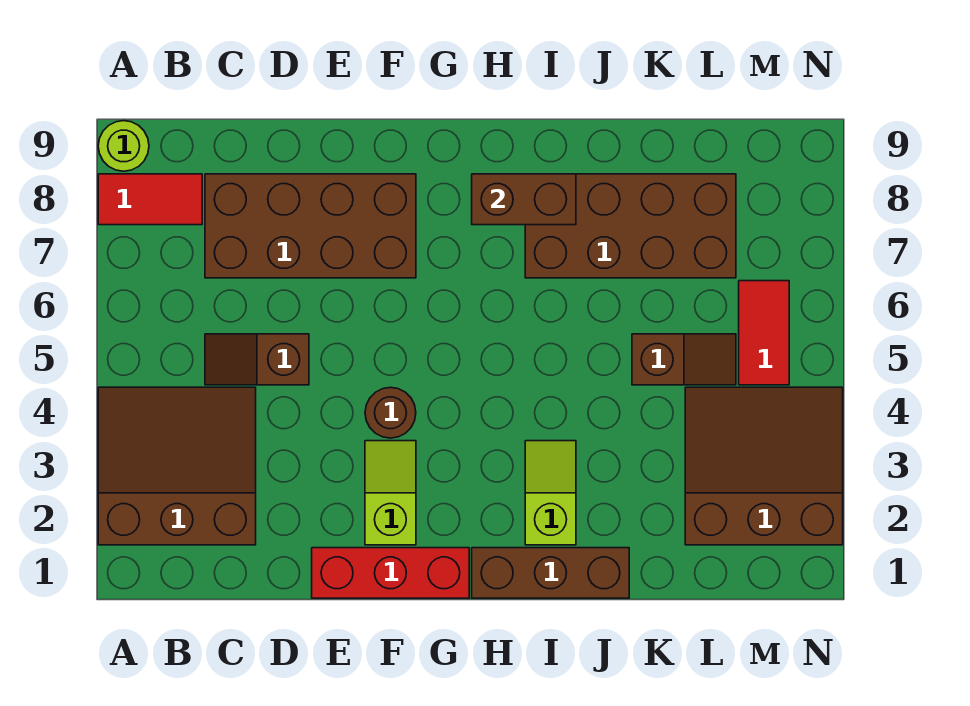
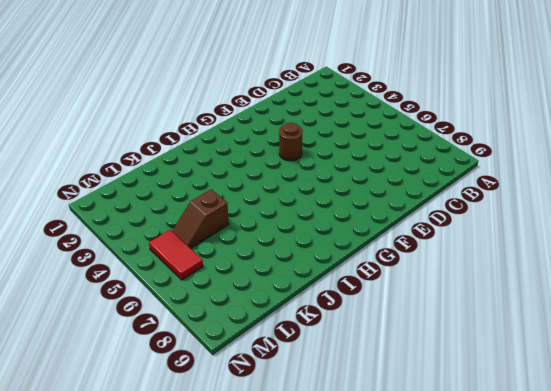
none -> brown slope A2:C4 level 1 top 2
none -> red tile A8:B8 level 1
none -> lime round brick A9 level 1

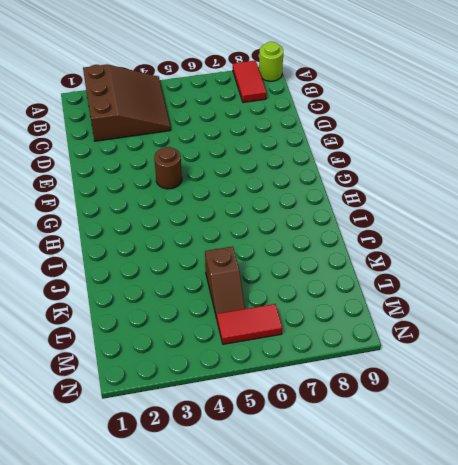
none -> brown slope C5:D5 level 1 top D
none -> brown brick C7:F8 level 1
none -> red brick E1:G1 level 1

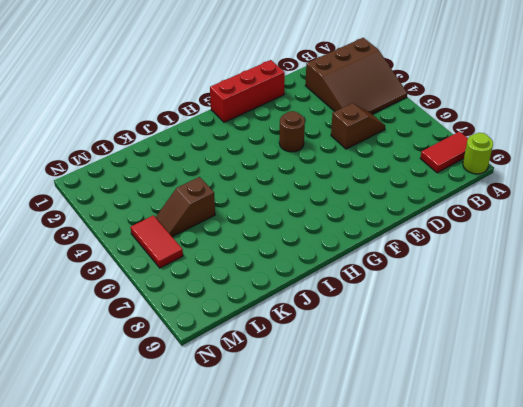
none -> brown brick C7:F8 level 1
none -> lime slope F2:F3 level 1 top 2
none -> brown brick H1:J1 level 1

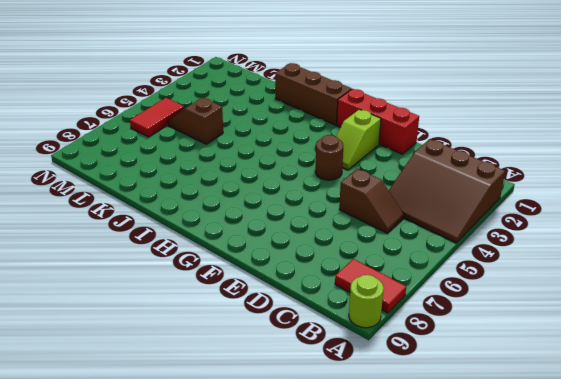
none -> brown brick C7:F8 level 1
none -> lime slope I2:I3 level 1 top 2
none -> brown brick I7:L8 level 1

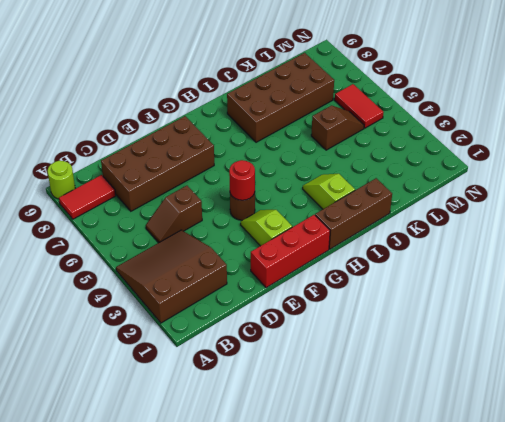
red round brick F4 level 2 -> none
none -> brown slope L2:N4 level 1 top 2
none -> brown brick H8:I8 level 2

